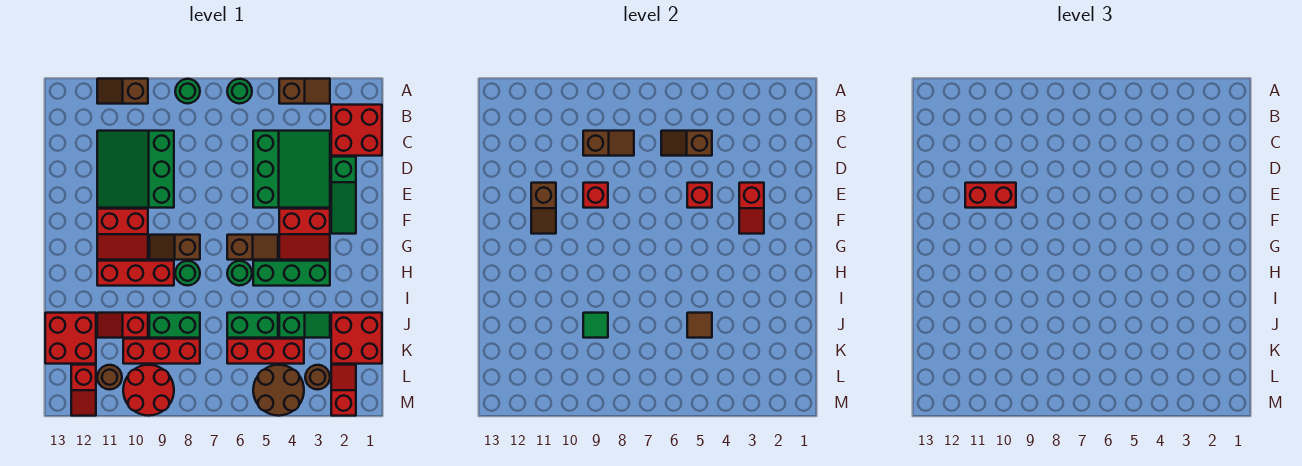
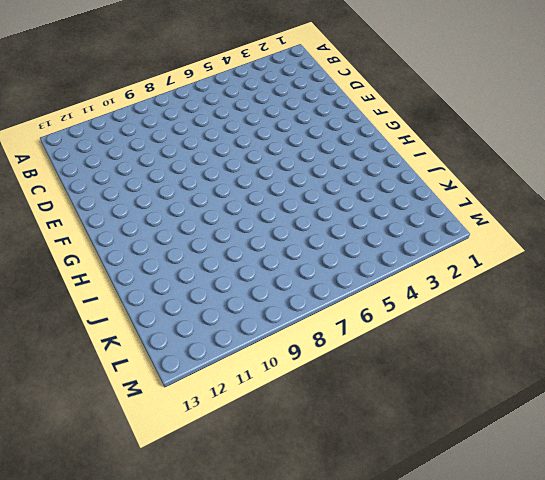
none -> brown slope A3:A4 level 1 top 4
none -> green round brick A6 level 1
none -> green round brick A8 level 1
none -> brown slope A10:A11 level 1 top 10

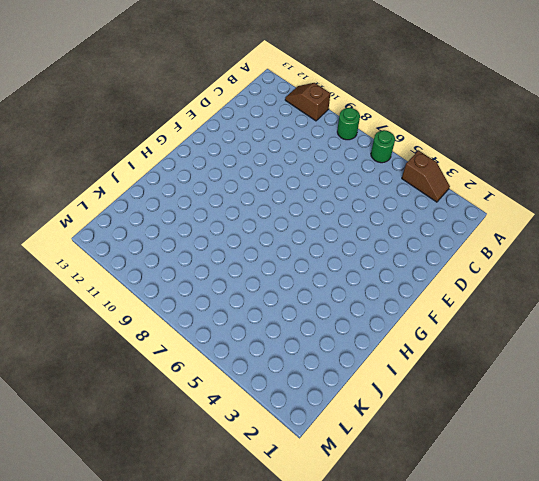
none -> red brick B1:C2 level 1
none -> green slope C3:E5 level 1 top 5
none -> green slope C9:E11 level 1 top 9
none -> green slope D2:F2 level 1 top D

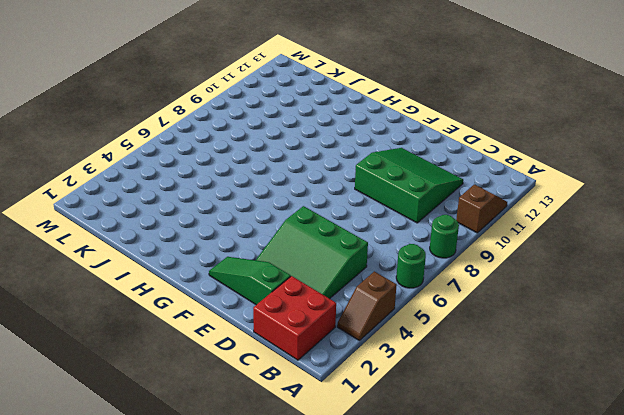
none -> red slope F3:G4 level 1 top F
none -> red slope F10:G11 level 1 top F
none -> brown slope G5:G6 level 1 top 6
none -> brown slope G8:G9 level 1 top 8

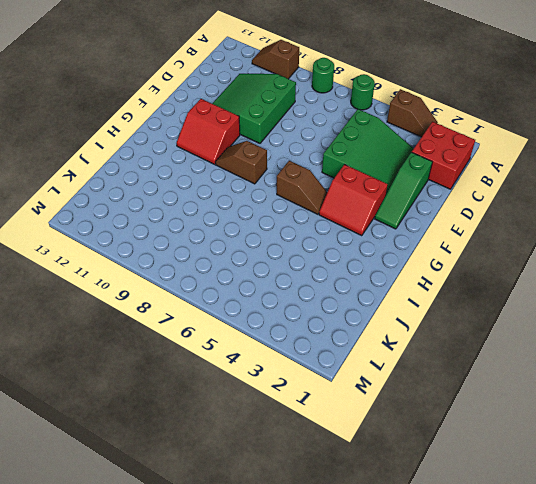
none -> green brick H3:H5 level 1
none -> green round brick H6 level 1
none -> green round brick H8 level 1
none -> red brick H9:H11 level 1

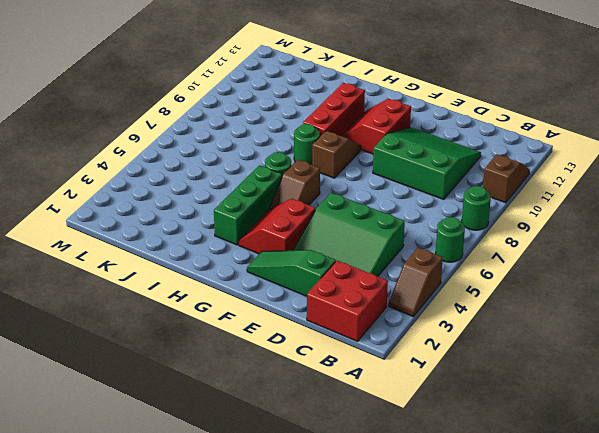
none -> red brick J1:K2 level 1
none -> green slope J3:J4 level 1 top 4
none -> green brick J5:J6 level 1
none -> green brick J8:J9 level 1

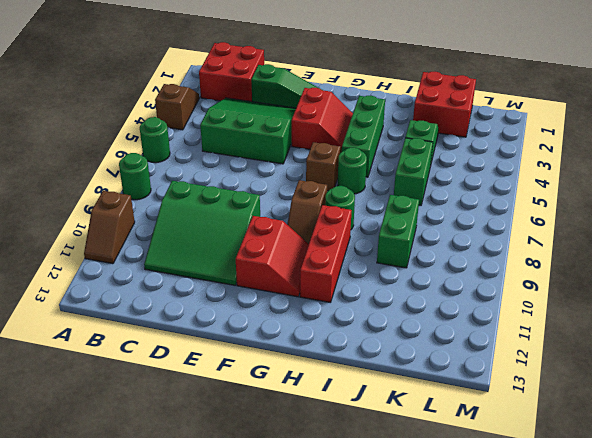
none -> red slope J10:J11 level 1 top 10
none -> red brick J12:K13 level 1
none -> red brick K4:K6 level 1
none -> red brick K8:K10 level 1

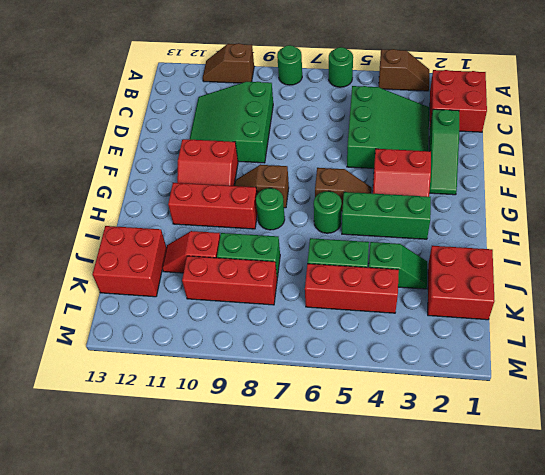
none -> red slope L2:M2 level 1 top M
none -> brown round brick L3 level 1
none -> brown round brick L4:M5 level 1
none -> red round brick L9:M10 level 1

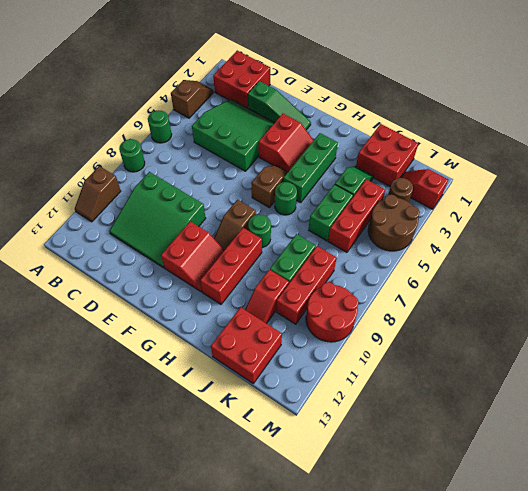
none -> brown round brick L11 level 1
none -> red slope L12:M12 level 1 top L
none -> brown slope C5:C6 level 2 top 5
none -> brown slope C8:C9 level 2 top 9

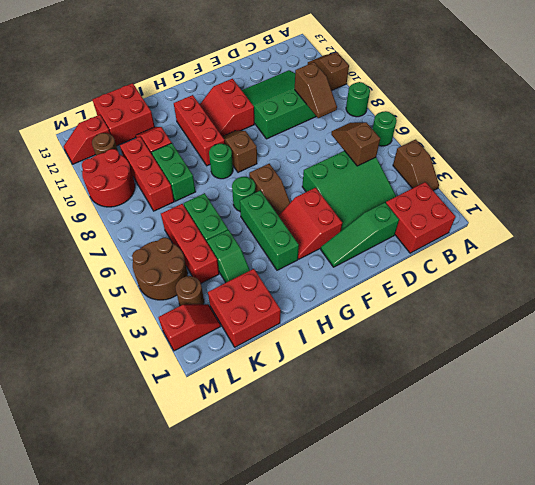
none -> red slope E3:F3 level 2 top E
none -> red brick E5 level 2
none -> red brick E9 level 2
none -> brown slope E11:F11 level 2 top E

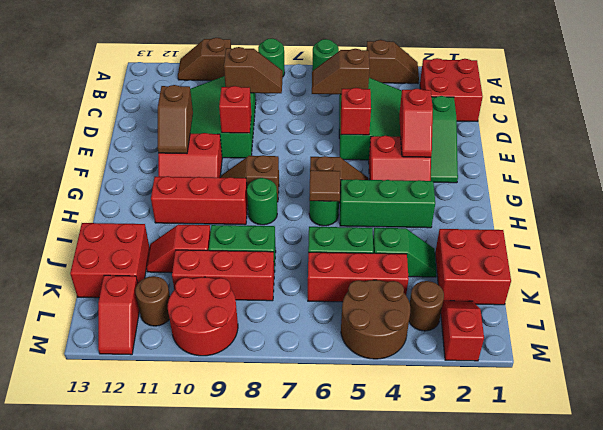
brown tile H6 level 2 -> brown tile J5 level 2
none -> green tile J9 level 2
none -> red brick E10:E11 level 3

